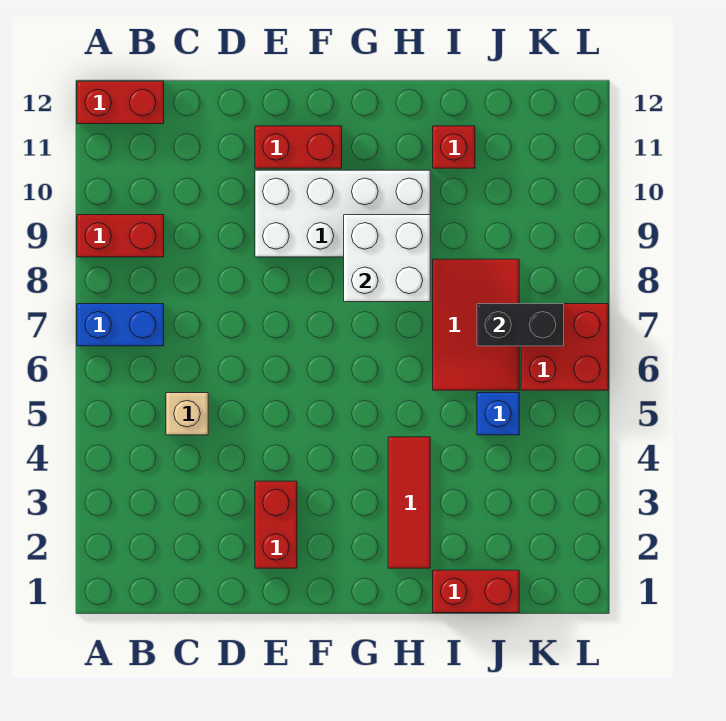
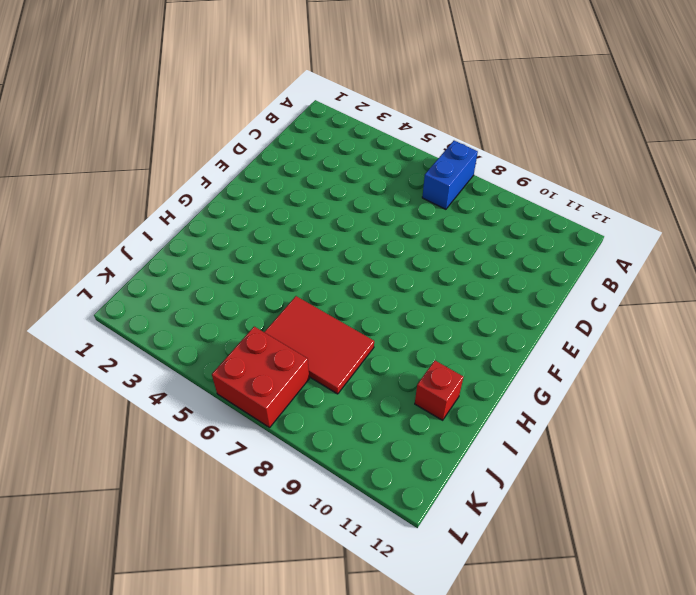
none -> red brick A9:B9 level 1
none -> red brick A12:B12 level 1
none -> tan brick C5 level 1

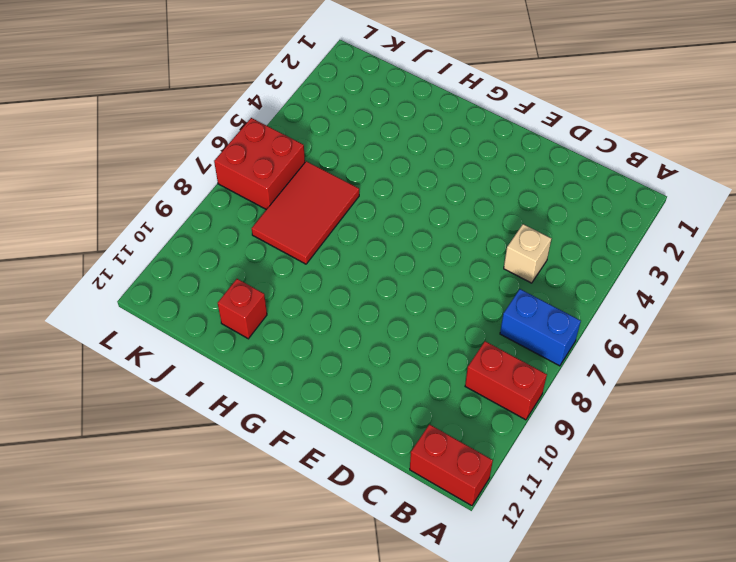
none -> red brick E2:E3 level 1
none -> white brick E9:H10 level 1
none -> red brick E11:F11 level 1

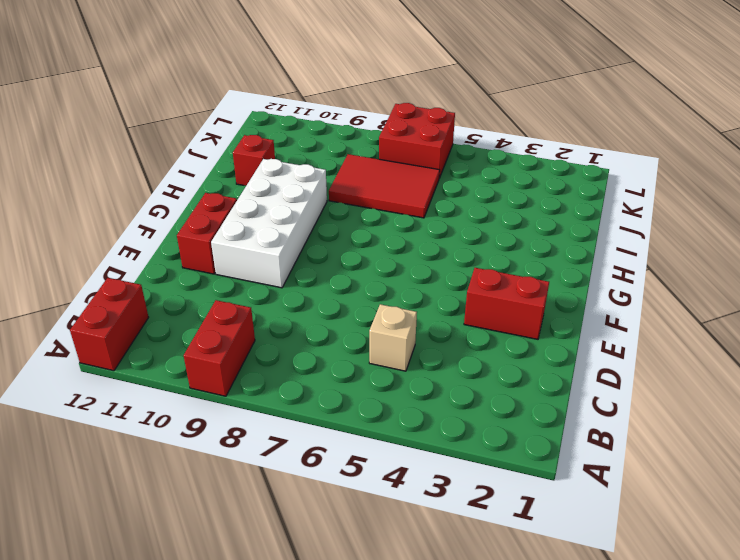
none -> blue brick A7:B7 level 1
none -> red tile H2:H4 level 1
none -> red brick I1:J1 level 1

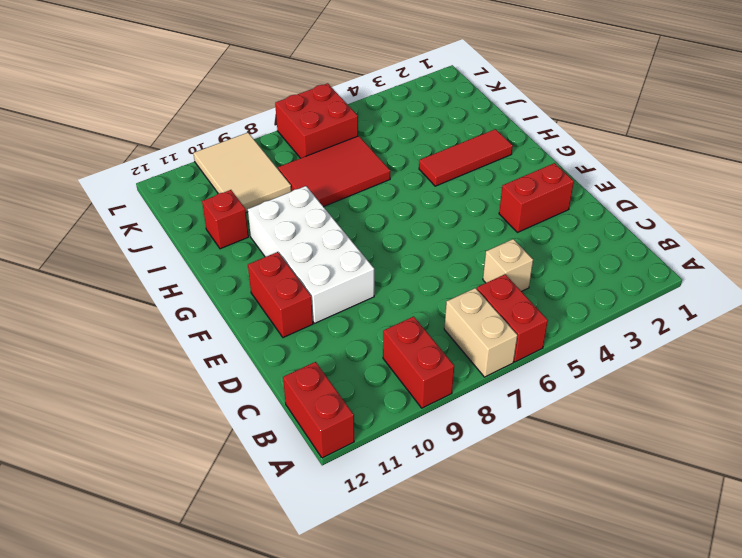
red brick A6:B6 level 1 -> red brick I1:J1 level 1
tan brick A7:B7 level 1 -> blue brick A7:B7 level 1
tan tile J9:L10 level 1 -> none
none -> blue brick J5 level 1
none -> white brick G8:H9 level 2
none -> black brick J7:K7 level 2

